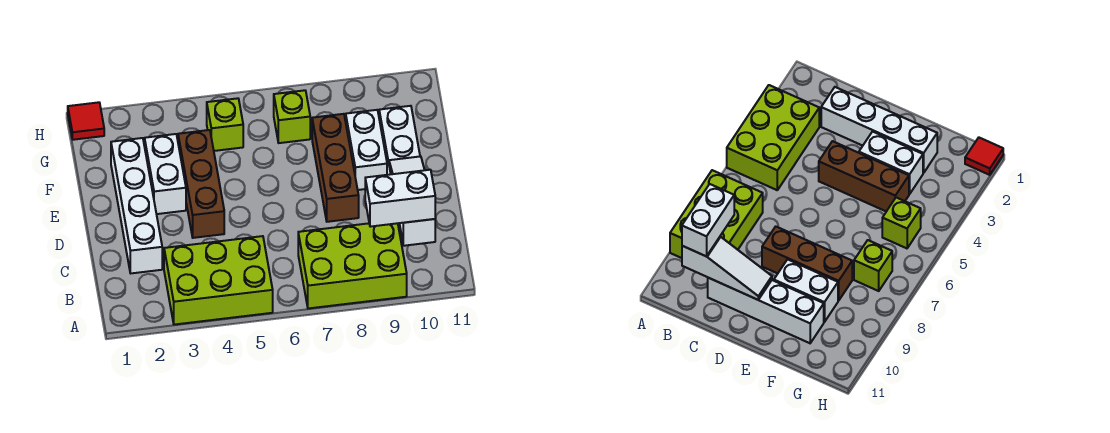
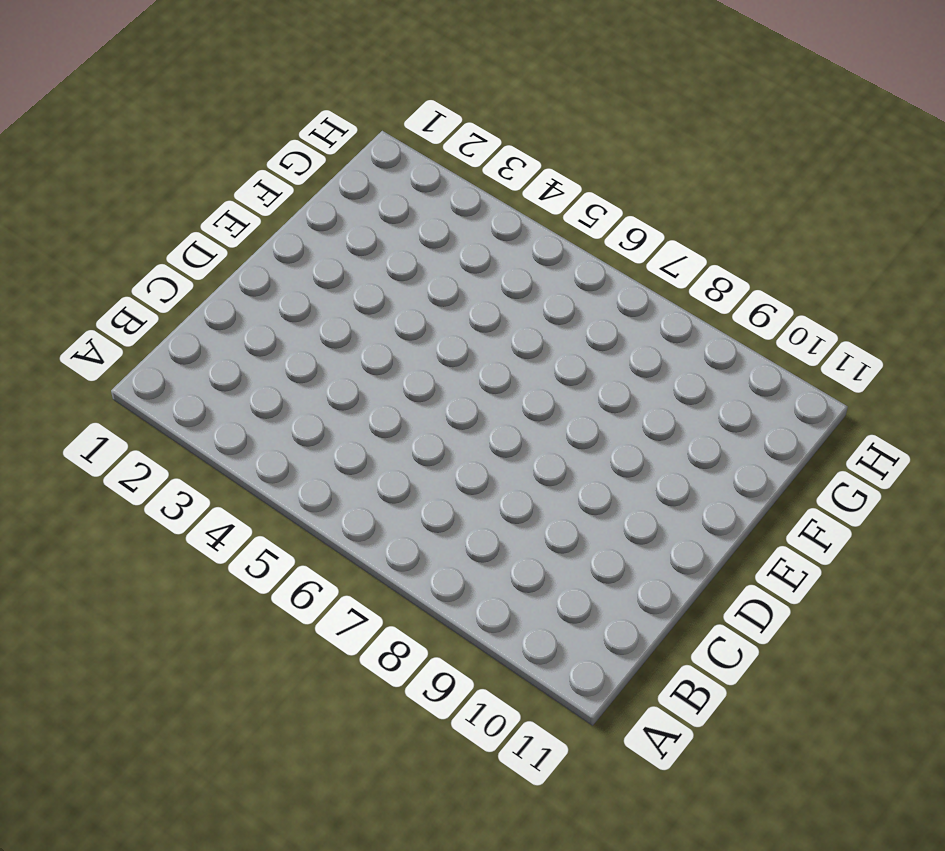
none -> lime brick A3:B5 level 1
none -> lime brick A7:B9 level 1
none -> white brick C2:F2 level 1

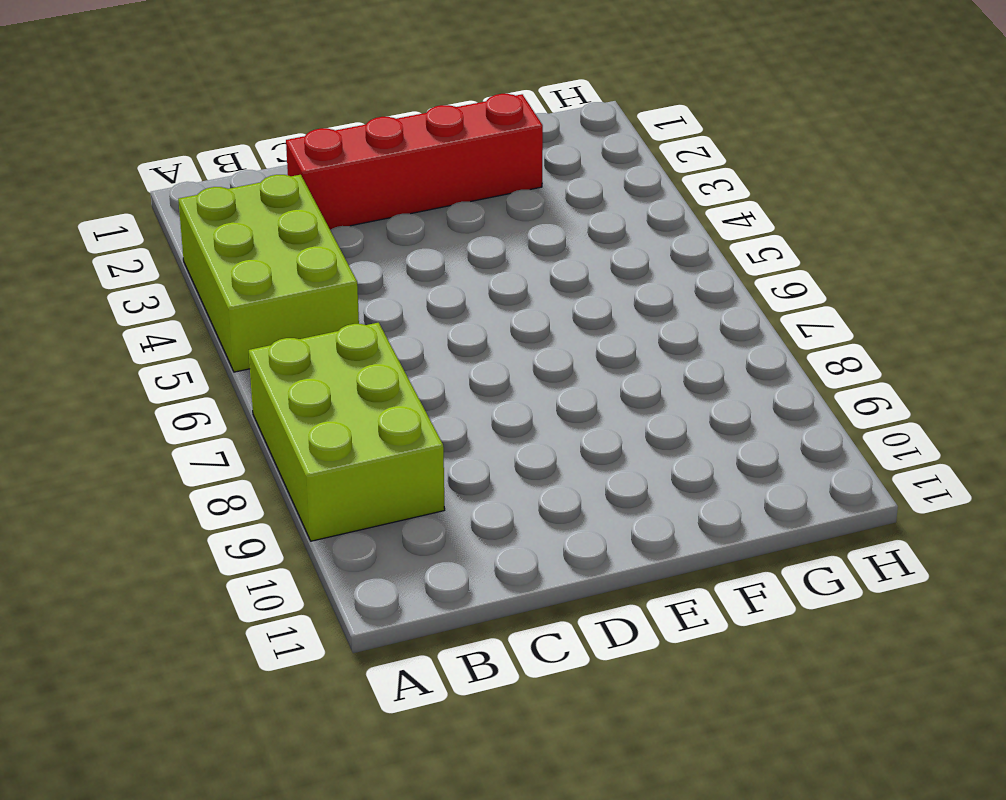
red brick C2:F2 level 1 -> white brick C2:F2 level 1
none -> white brick C10:F10 level 1
none -> brown brick D4:F4 level 1
none -> brown brick D8:F8 level 1

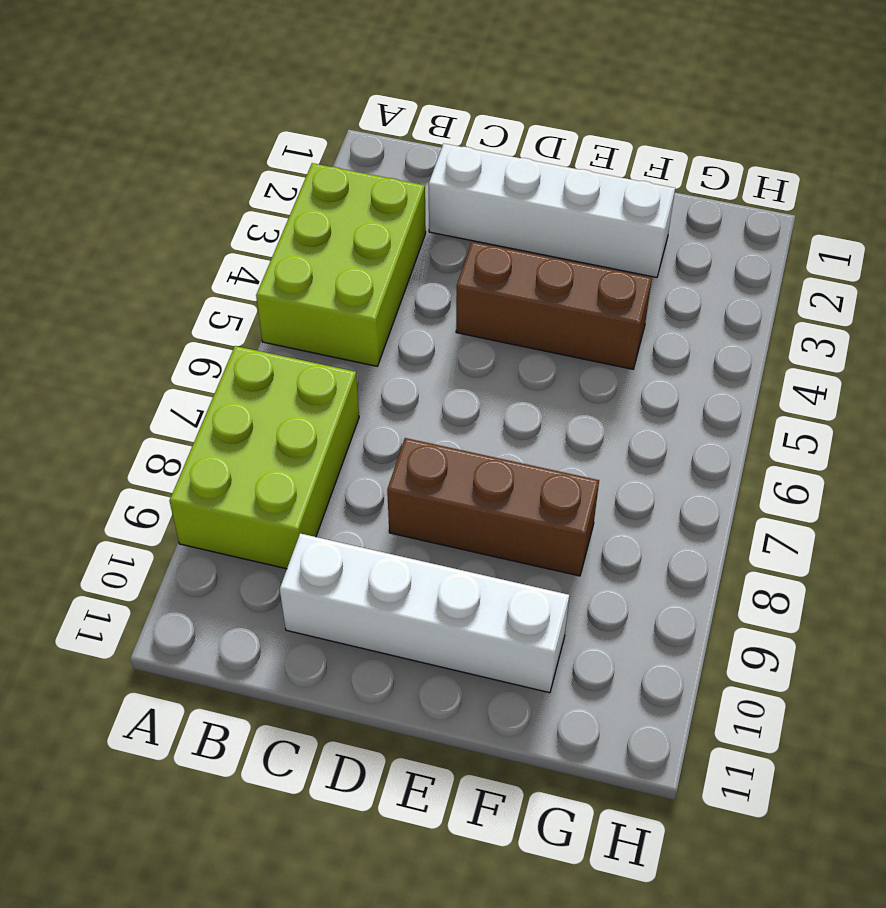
none -> white brick E3:F3 level 1
none -> white brick E9:F9 level 1
none -> lime brick G5 level 1

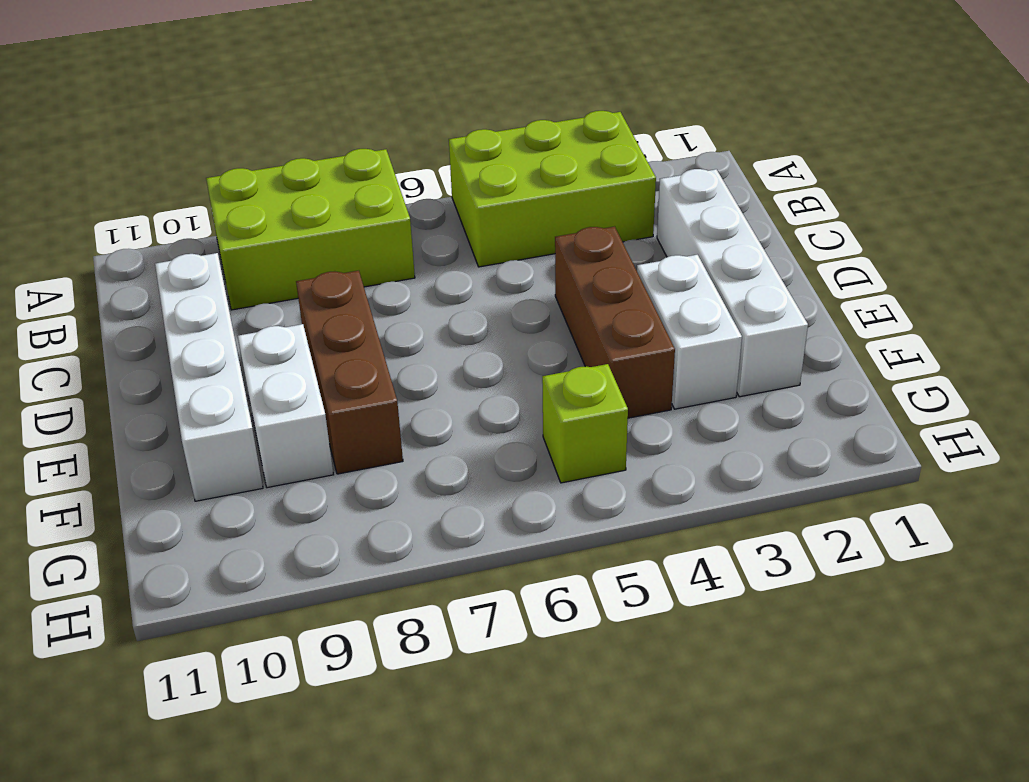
none -> lime brick G7 level 1
none -> red tile H1 level 1
none -> white slope B10:D10 level 2 top B

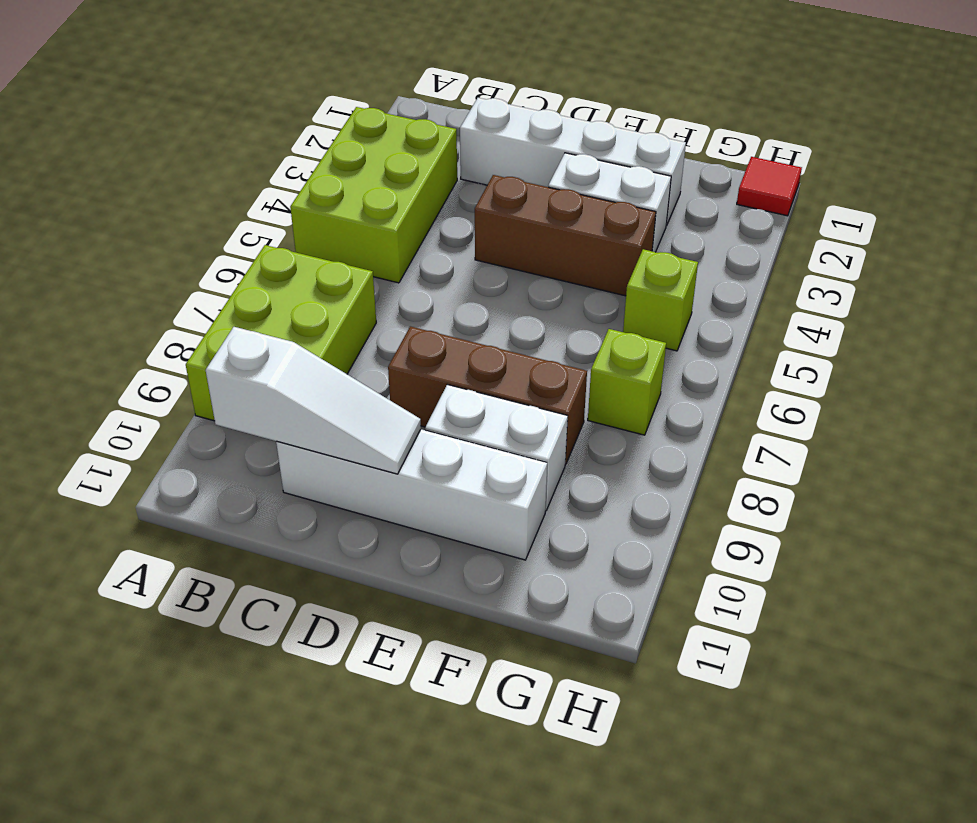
none -> white brick B9:B10 level 3

